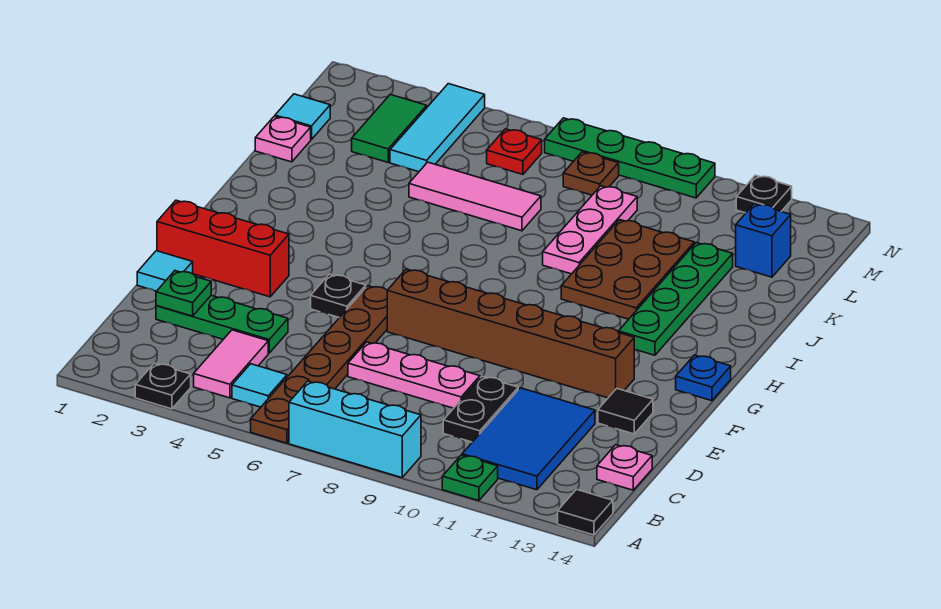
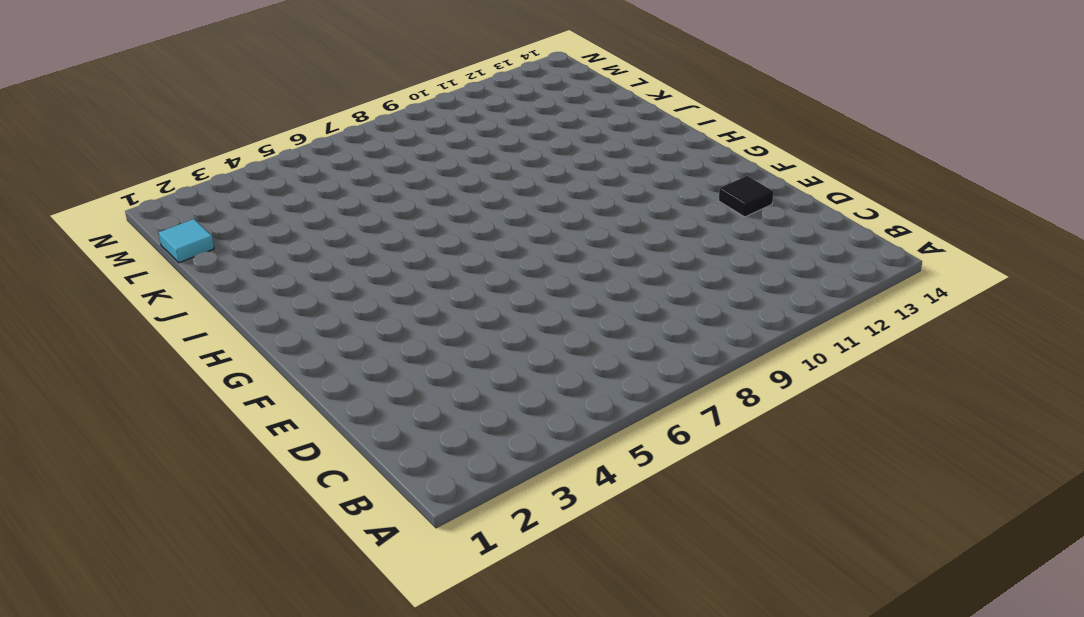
none -> black plate A3 level 1
none -> brown plate A6:F6 level 1
none -> cyan brick A7:A9 level 1
none -> green plate A11 level 1

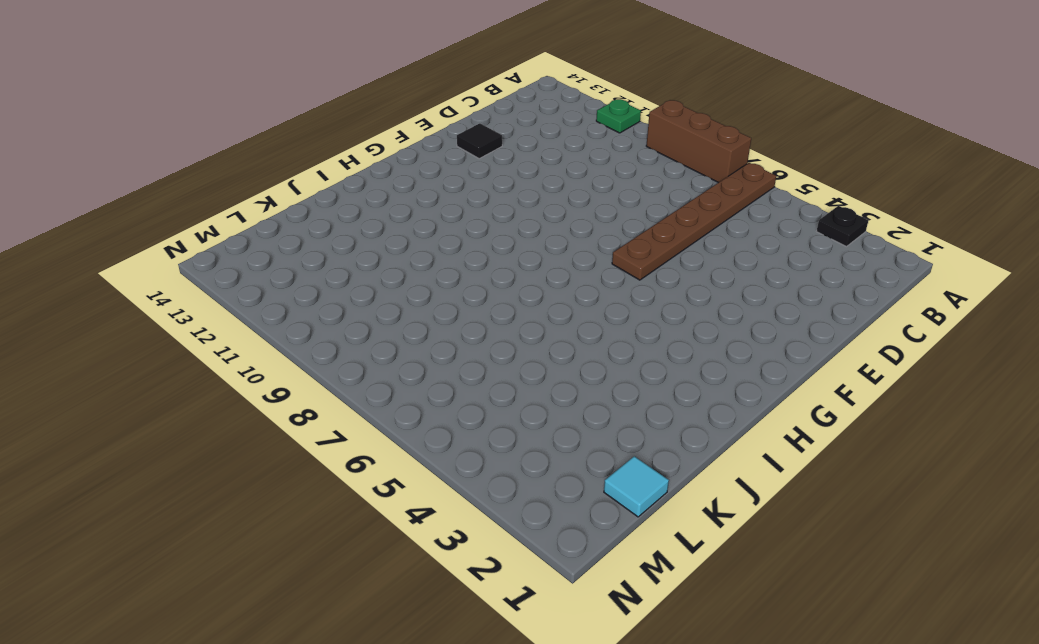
brown brick A7:A9 level 1 -> cyan brick A7:A9 level 1
none -> black tile A14 level 1
none -> pink tile B4:C4 level 1
none -> cyan tile B5 level 1
none -> blue tile B11:D12 level 1

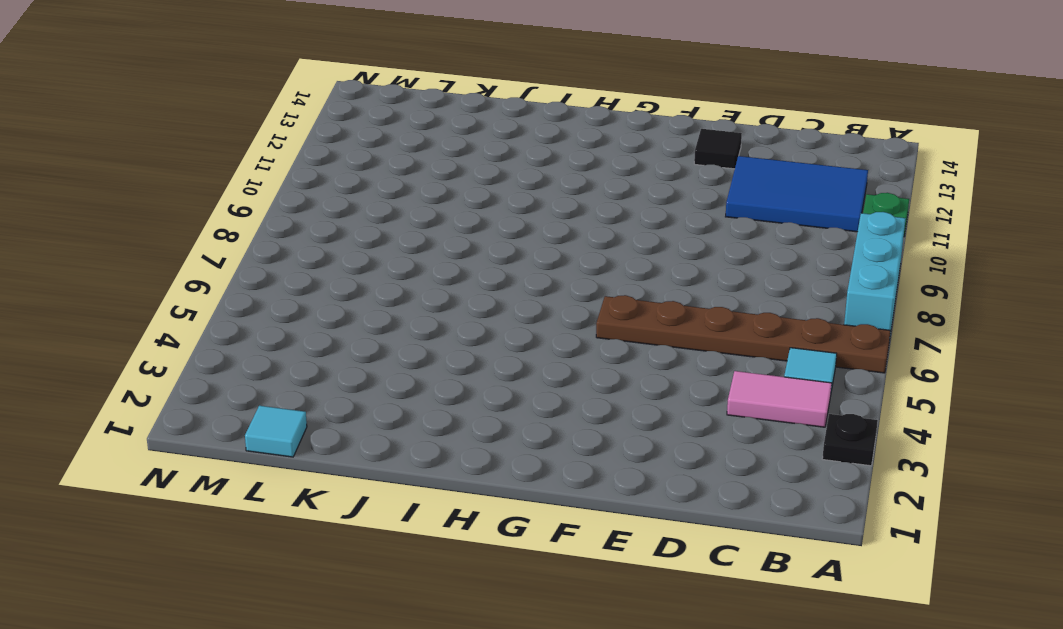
none -> black tile A14 level 1
none -> black plate C10:D10 level 1
none -> pink plate C14 level 1
none -> green plate D2:D4 level 1

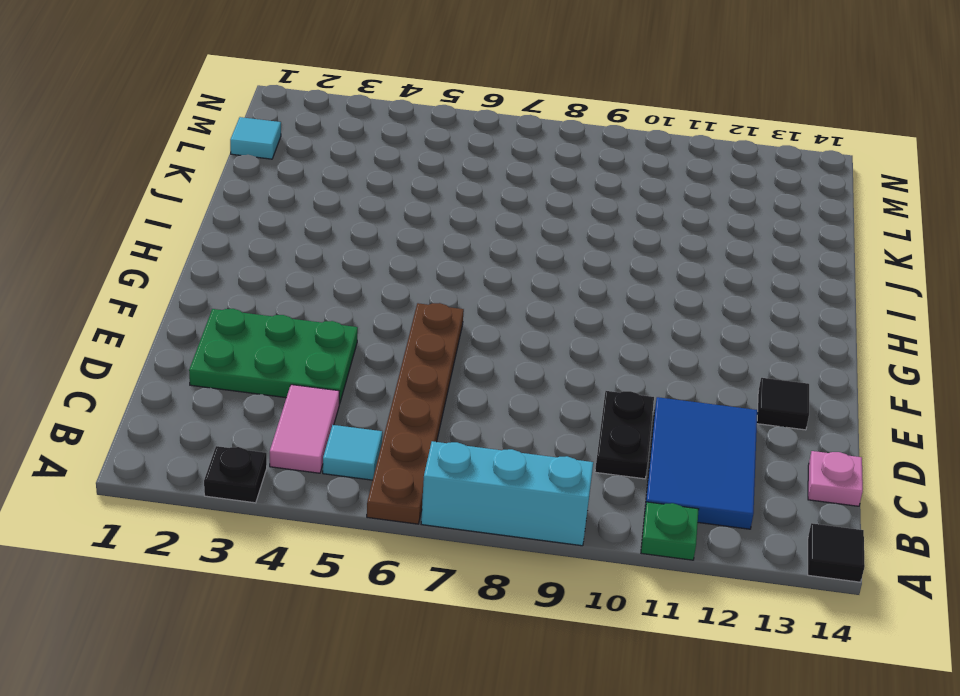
green plate D2:E4 level 1 -> green plate D2:D4 level 1
none -> pink plate D7:D9 level 1
none -> cyan tile E1 level 1
none -> red brick F1:F3 level 1
none -> black plate F5 level 1

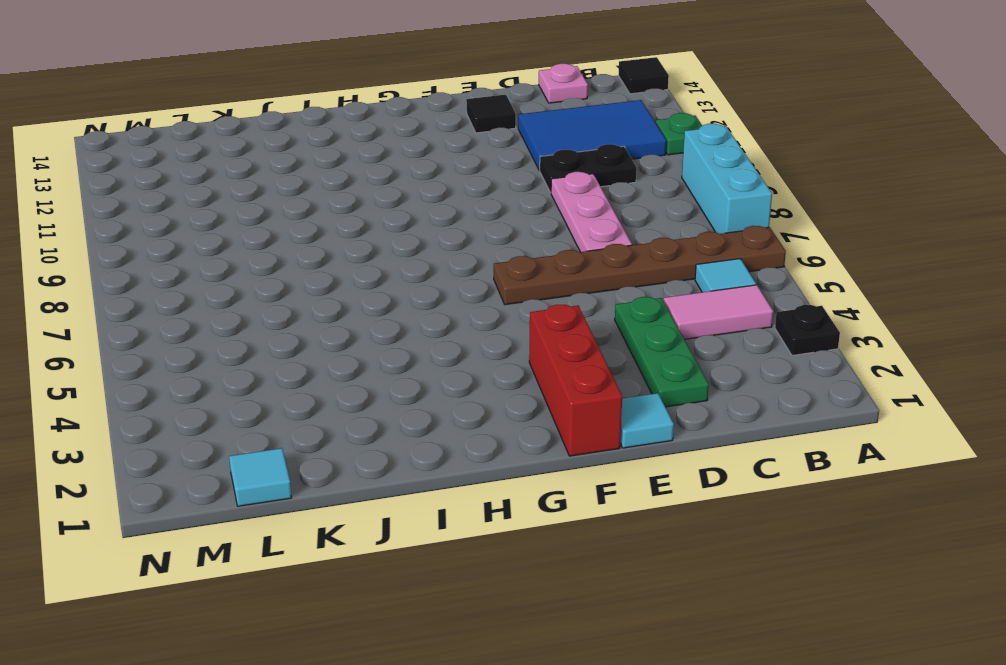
none -> black plate F5 level 1
none -> brown brick F7:F12 level 1
none -> blue plate G14 level 1
none -> green plate H12:K12 level 1

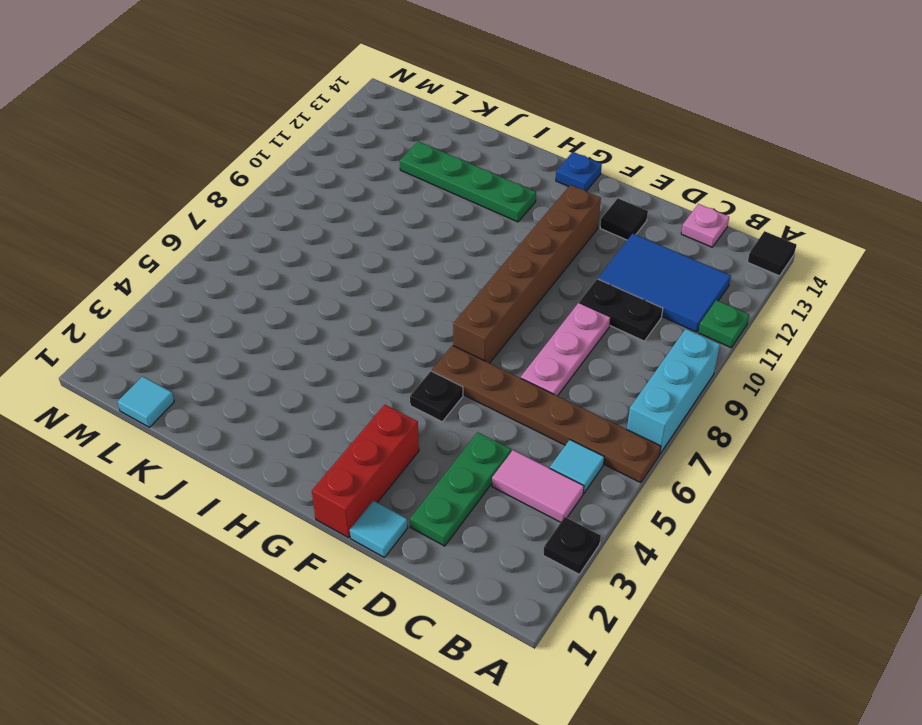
none -> brown plate I10:K11 level 1
none -> pink plate J9:L9 level 1
none -> pink plate K1 level 1
none -> pink tile K5:K7 level 1

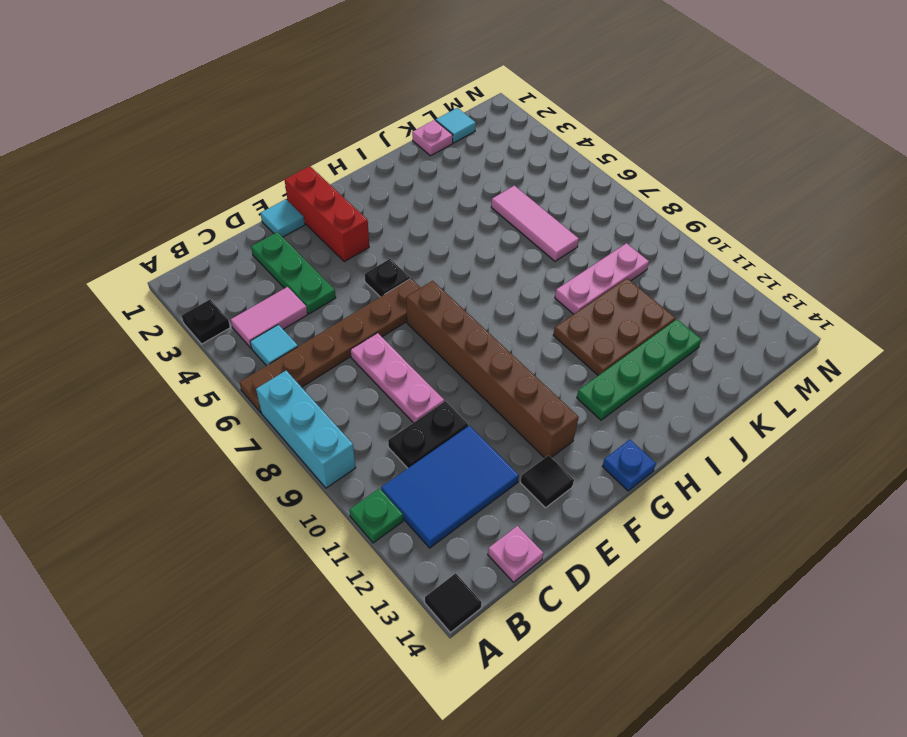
none -> green tile L3:M3 level 1
none -> cyan tile L4:N4 level 1
none -> blue brick L13 level 1
none -> red plate M6 level 1

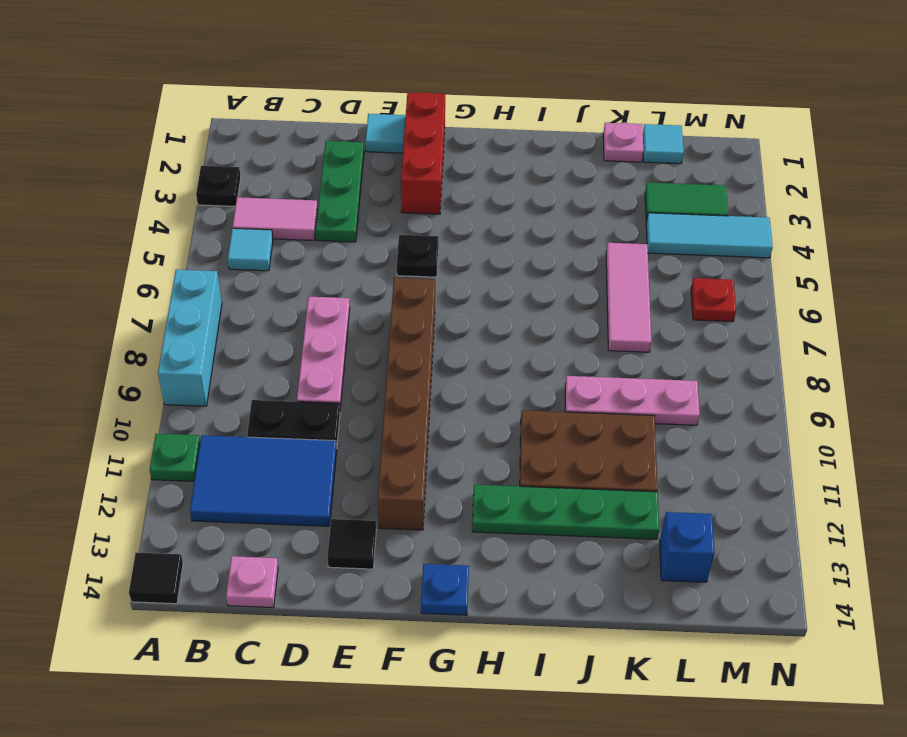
none -> brown plate A6:F6 level 1
none -> brown plate M8 level 1
none -> green plate N7:N10 level 1
none -> black plate N12 level 1

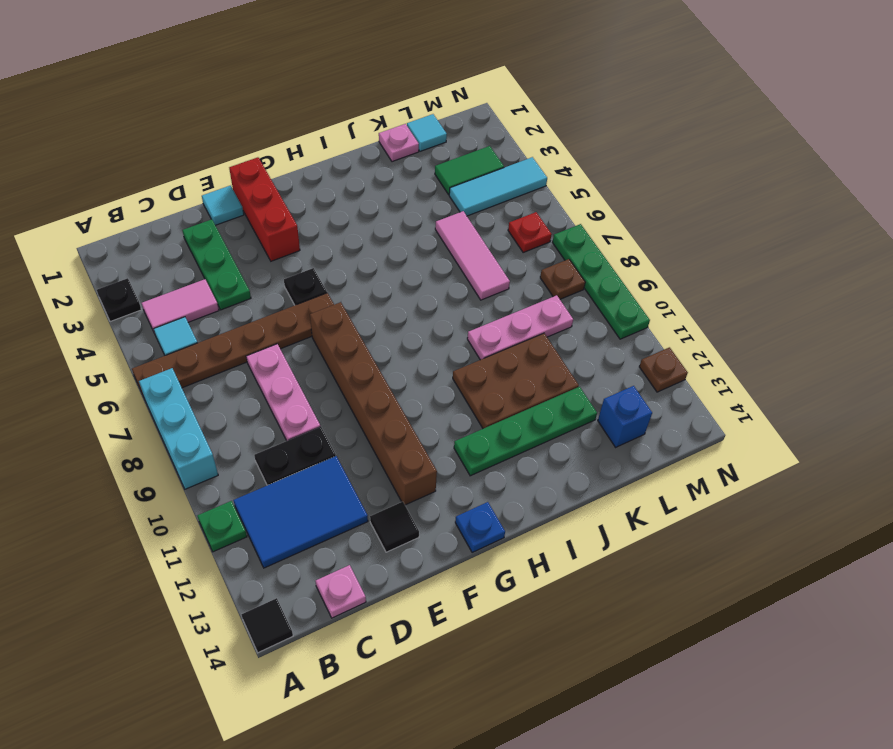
brown plate N12 level 1 -> black plate N12 level 1
none -> green plate D2 level 2

